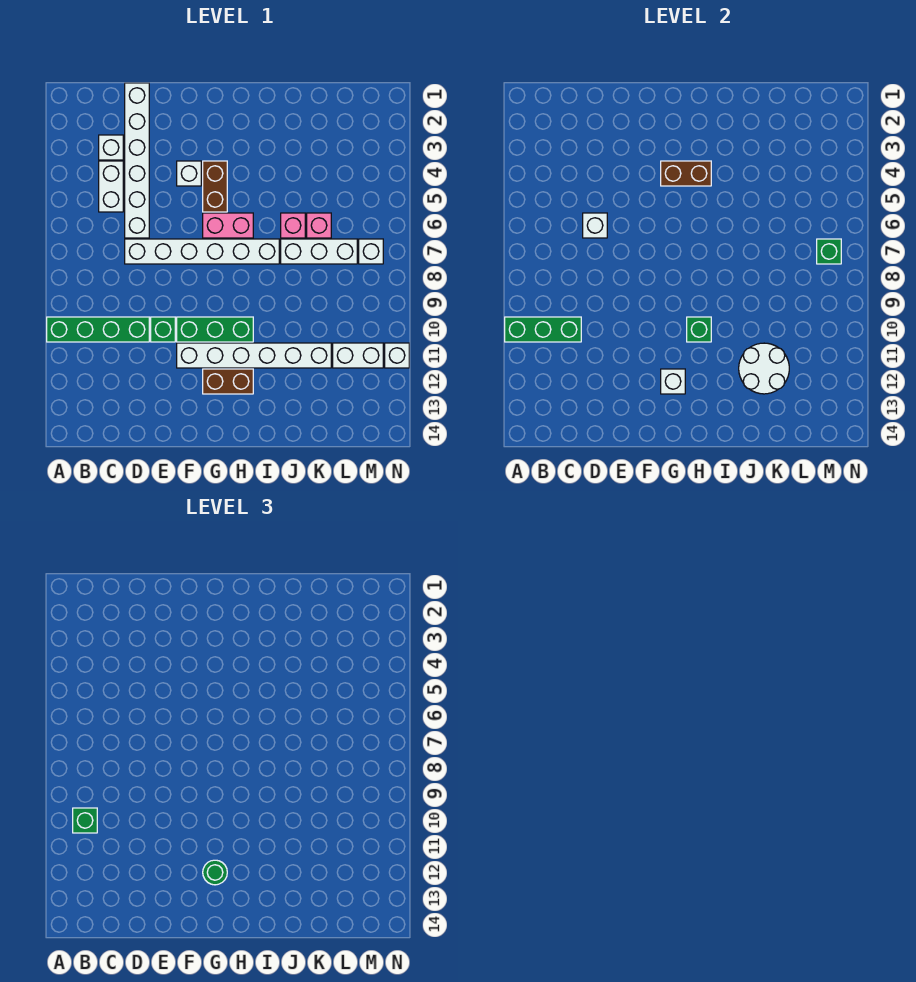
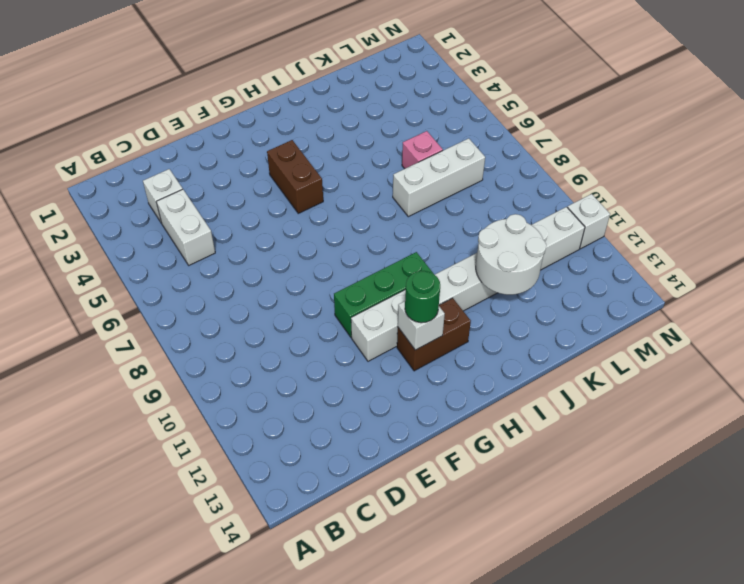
none -> green brick A10:D10 level 1
none -> white brick D1:D6 level 1
none -> white brick D7:I7 level 1

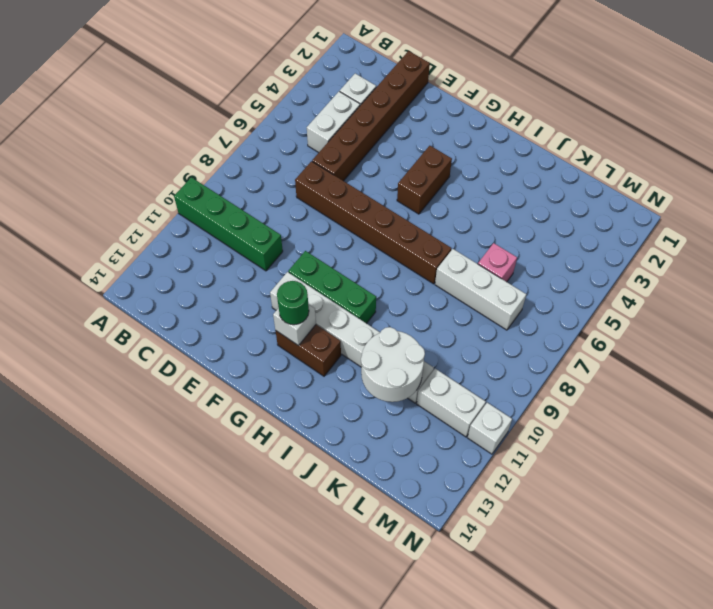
brown brick D1:D6 level 1 -> white brick D1:D6 level 1
brown brick D7:I7 level 1 -> white brick D7:I7 level 1
none -> green brick E10 level 1
none -> white brick F4 level 1
none -> pink brick G6:H6 level 1

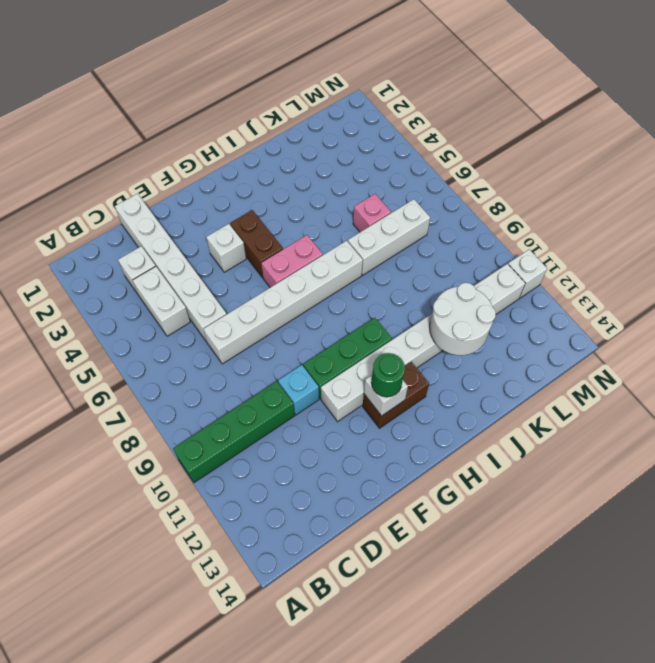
cyan brick E10 level 1 -> green brick E10 level 1
none -> pink brick J6 level 1
none -> white brick M7 level 1
none -> green brick A10:C10 level 2

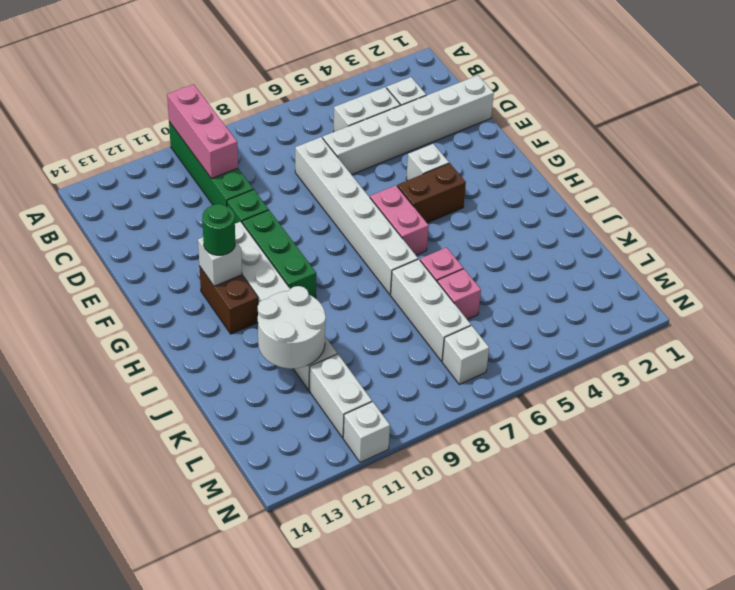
pink brick A10:C10 level 2 -> green brick A10:C10 level 2
none -> white brick D6 level 2
none -> brown brick G4:H4 level 2
none -> green brick H10 level 2

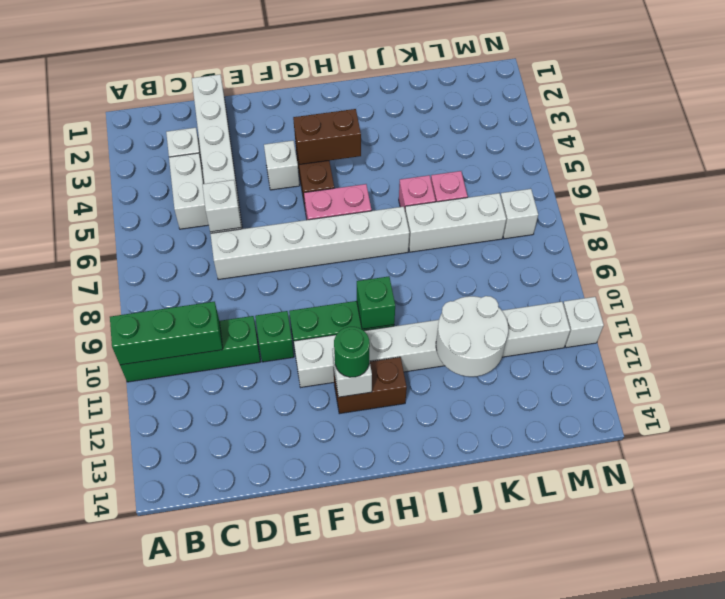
none -> green brick M7 level 2
none -> green brick B10 level 3

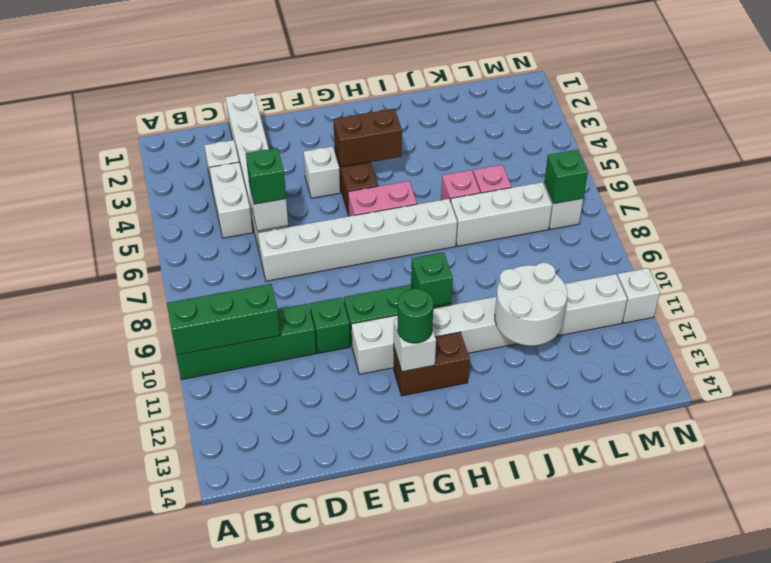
green brick D6 level 3 -> green brick B10 level 3

